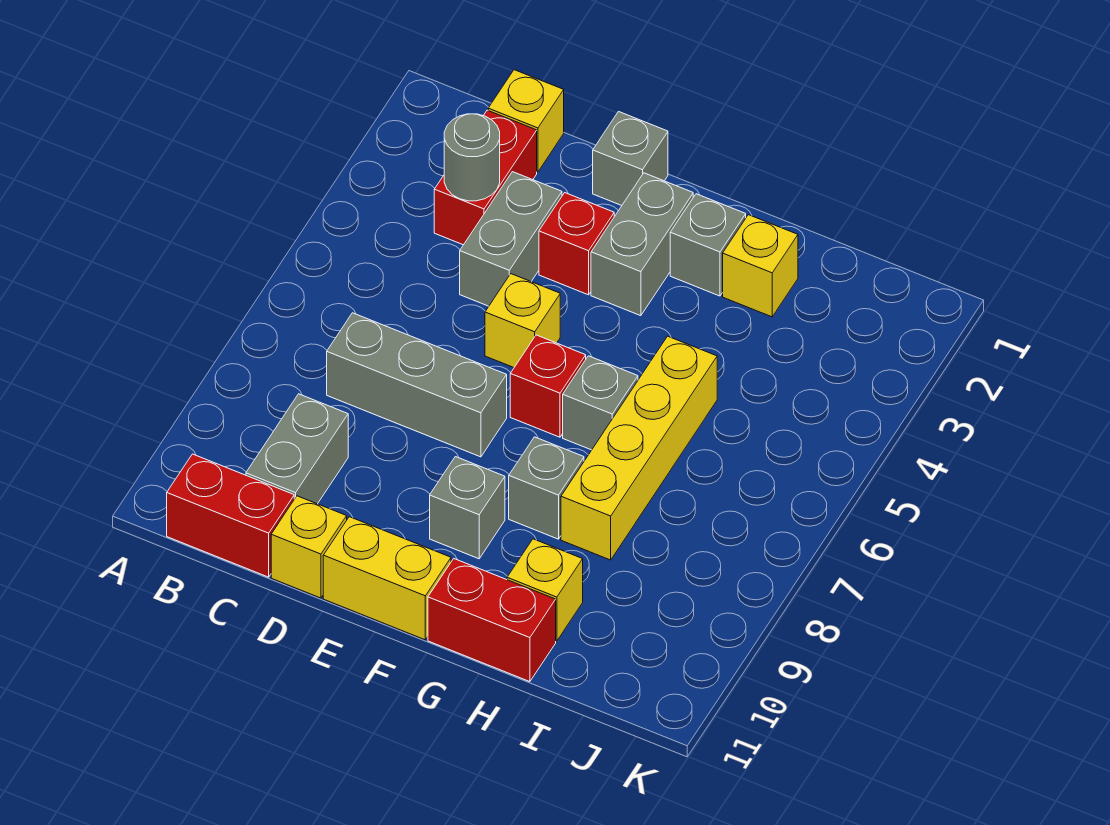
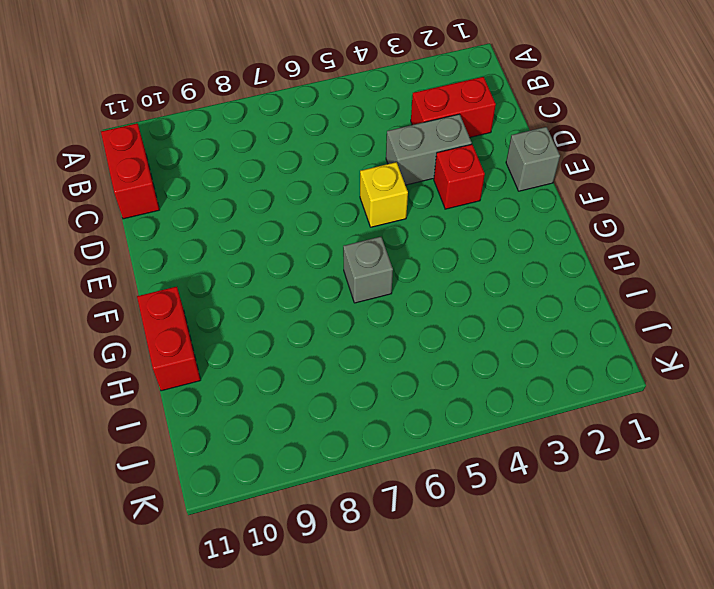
none -> yellow brick C1 level 1
none -> grey brick C7:E7 level 1
none -> grey brick C9:C10 level 1

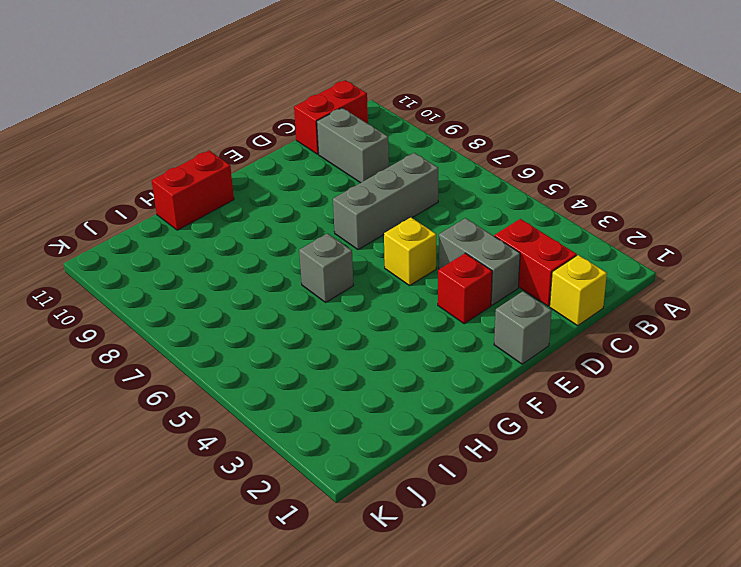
none -> yellow brick D11 level 1
none -> yellow brick E11:F11 level 1
none -> grey brick F2:F3 level 1

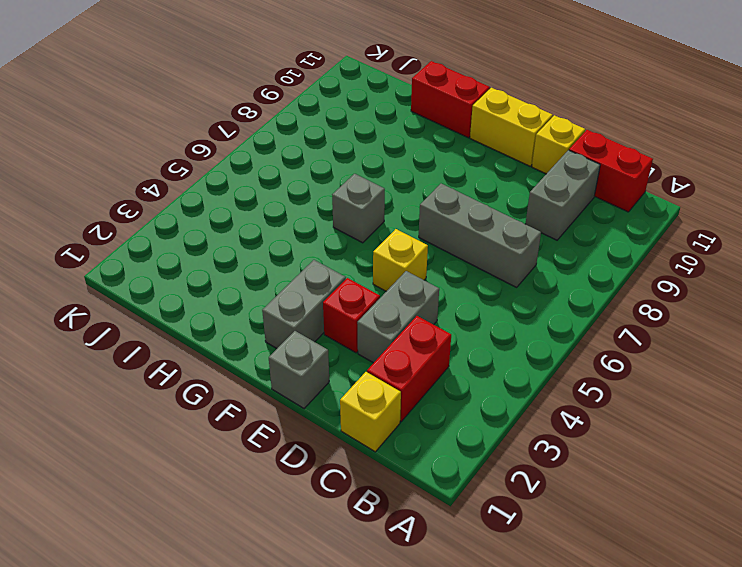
none -> red brick F6 level 1
none -> grey brick F9 level 1
none -> grey brick G2 level 1

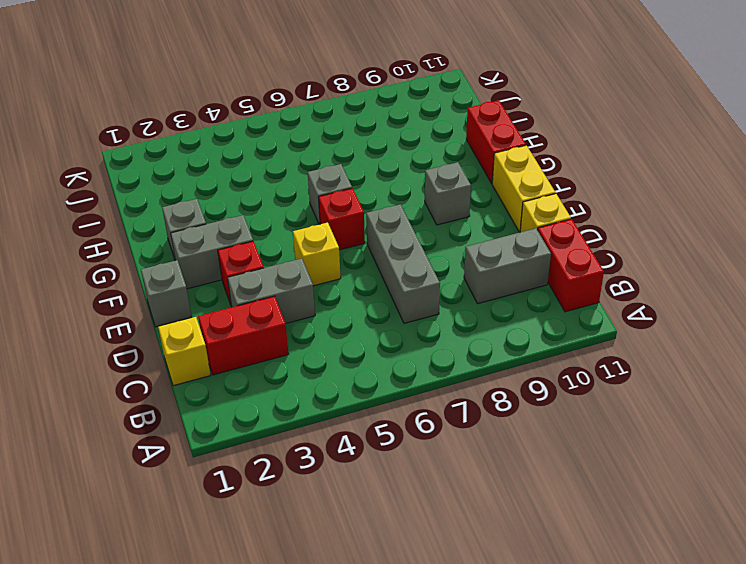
none -> grey brick G8 level 1
none -> yellow brick H2 level 1
none -> yellow brick H5:H8 level 1

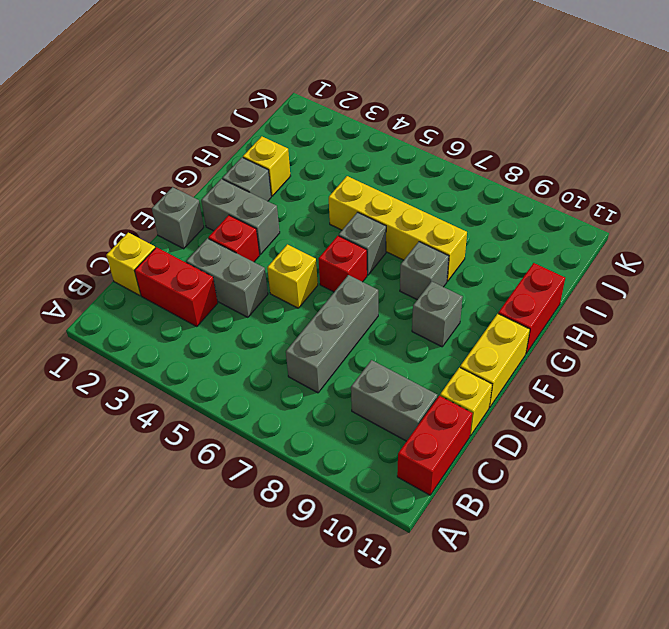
none -> yellow brick H10 level 1
none -> grey round brick C3 level 2

